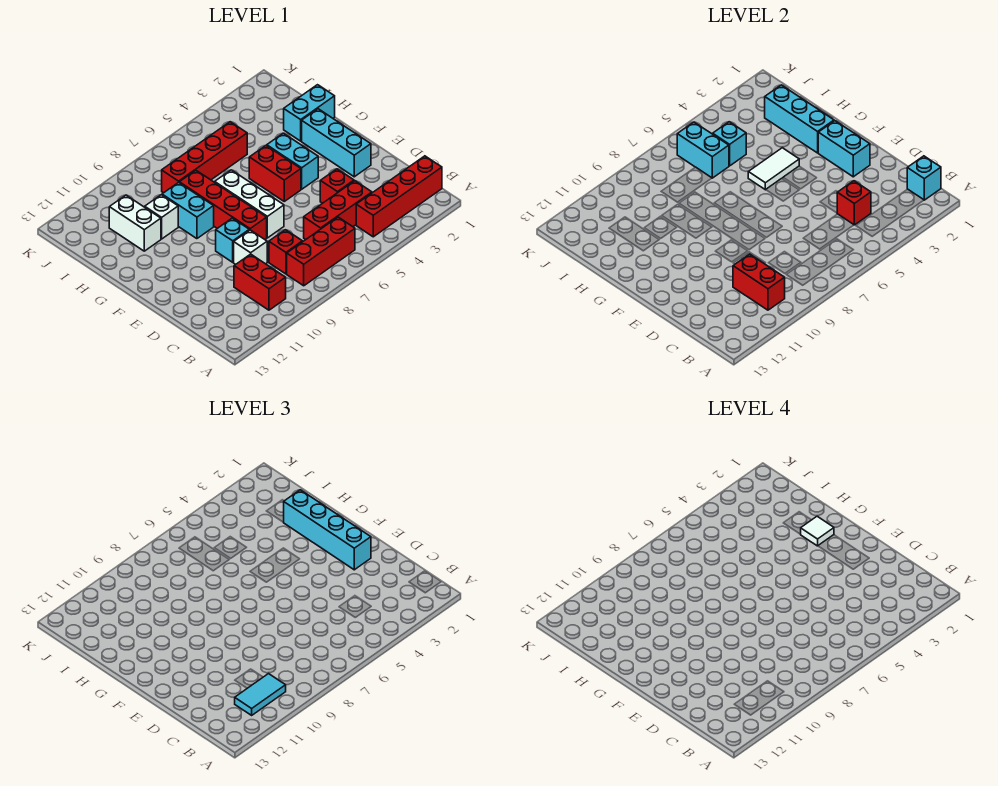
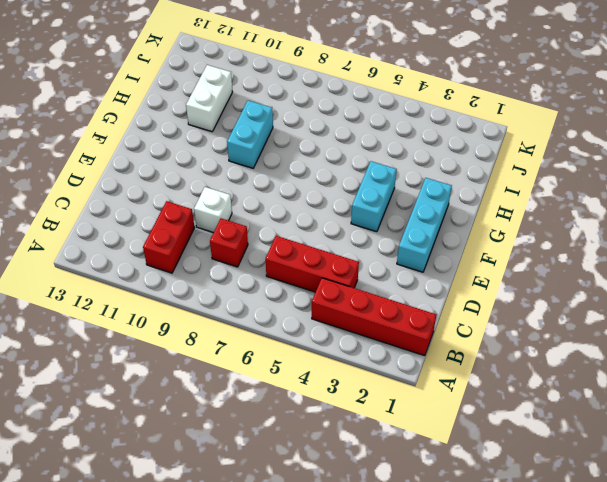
none -> red brick B6:B8 level 1
none -> red brick D4 level 1
none -> white brick E7:G7 level 1

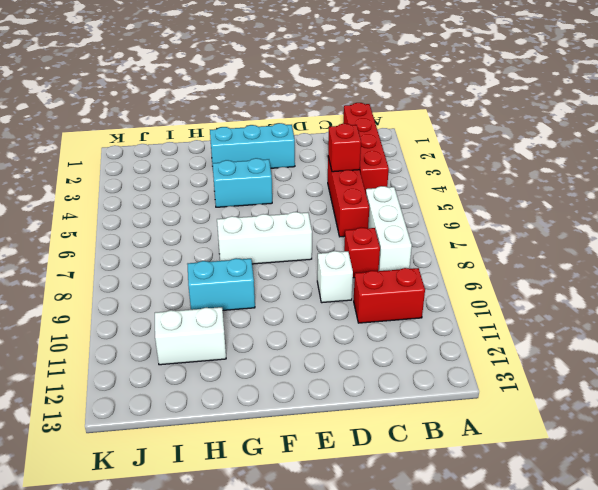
white brick B6:B8 level 1 -> red brick B6:B8 level 1
none -> red brick D4 level 1
none -> red brick E8:H8 level 1
none -> cyan brick E9 level 1

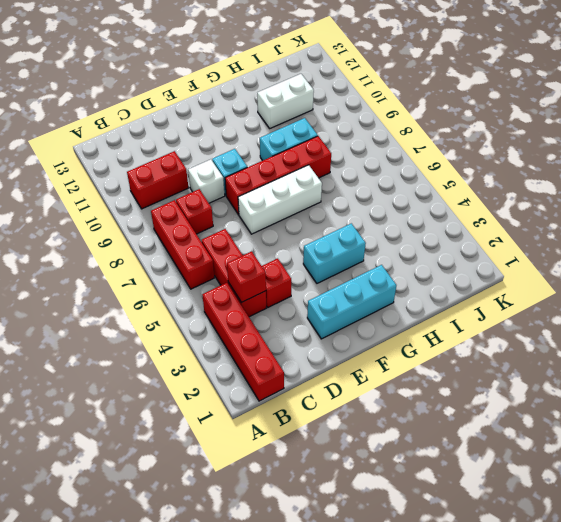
none -> red brick F5:G5 level 1
none -> cyan brick H1:H2 level 1
none -> white brick H10 level 1

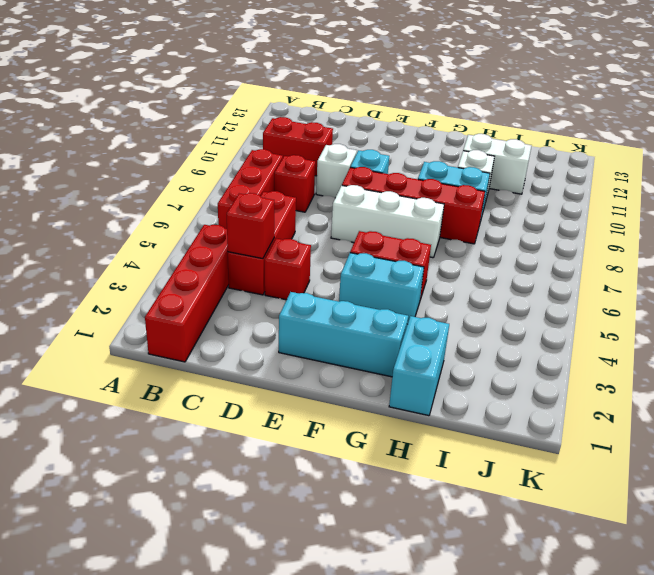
none -> red brick I5:I8 level 1
none -> cyan brick B1 level 2
none -> red brick B10:C10 level 2

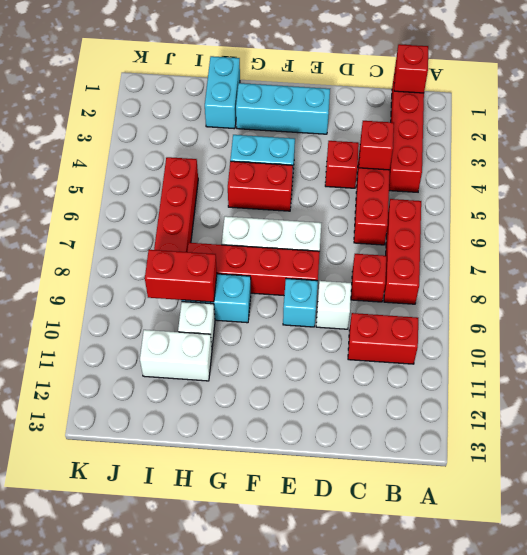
red brick B1 level 2 -> cyan brick B1 level 2
red brick H9:I9 level 2 -> red brick B10:C10 level 2
none -> cyan brick E2:F2 level 2
none -> cyan brick G2:I2 level 2
none -> white tile G4:G5 level 2

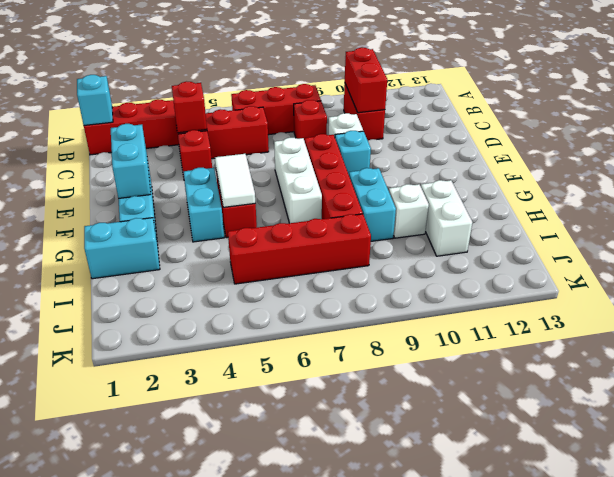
white tile F5:G5 level 2 -> white tile G4:G5 level 2
none -> cyan brick G2:I2 level 2
none -> cyan brick I5 level 2
none -> cyan brick I6:J6 level 2

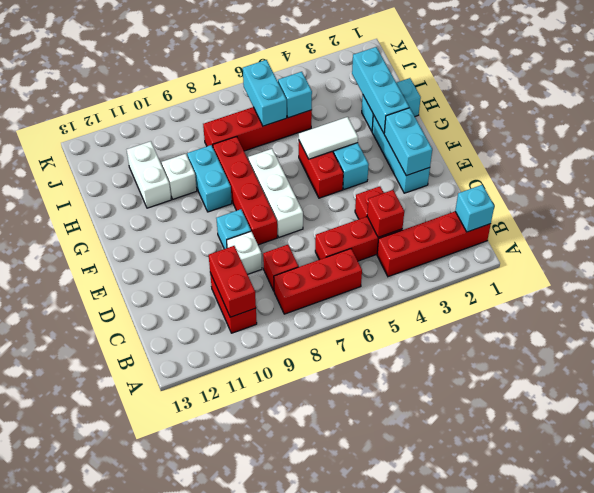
none -> cyan tile B10:B11 level 3
none -> cyan brick E2:H2 level 3
none -> white tile G2 level 4

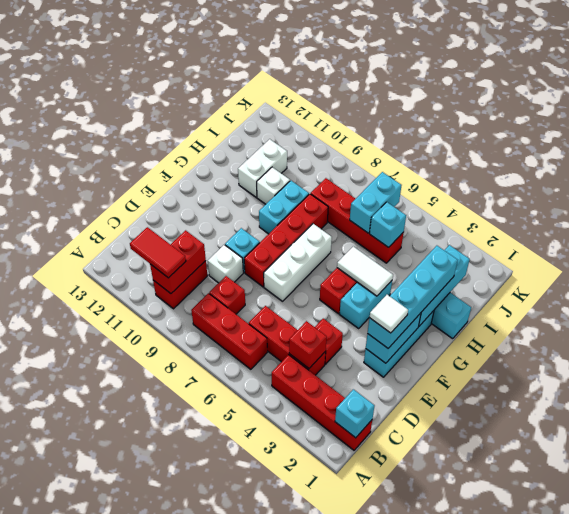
red tile B10:B11 level 3 -> cyan tile B10:B11 level 3
white tile E2 level 4 -> white tile G2 level 4

